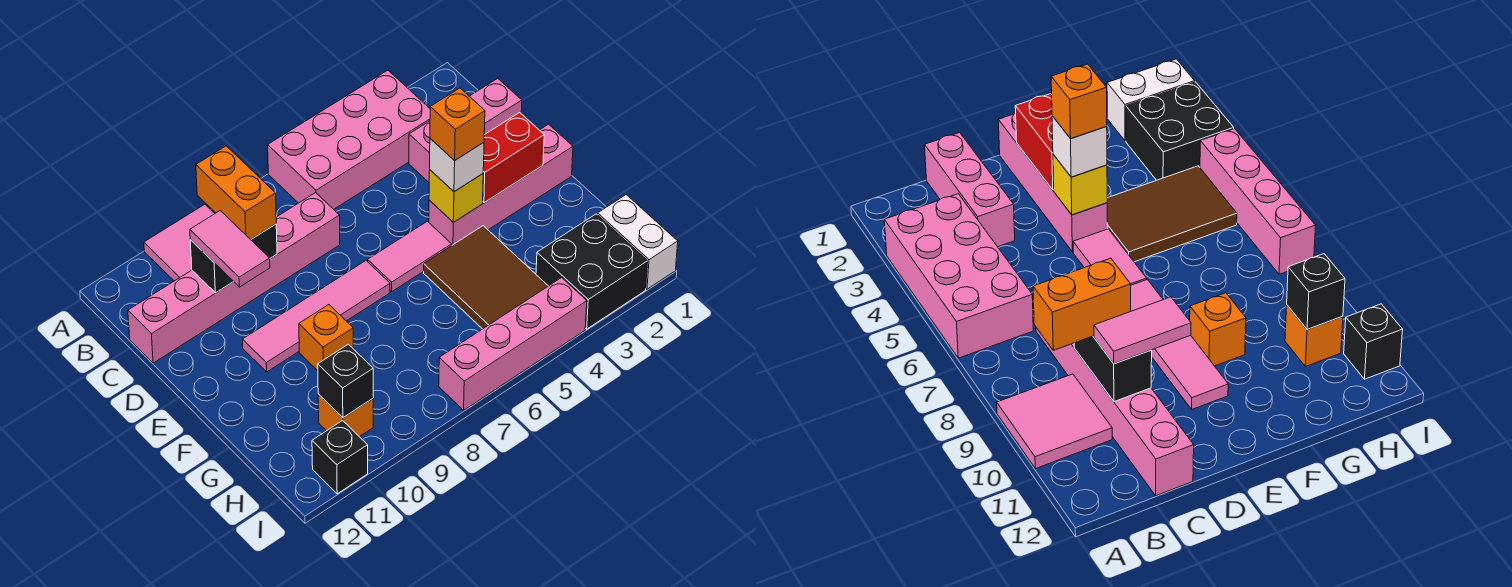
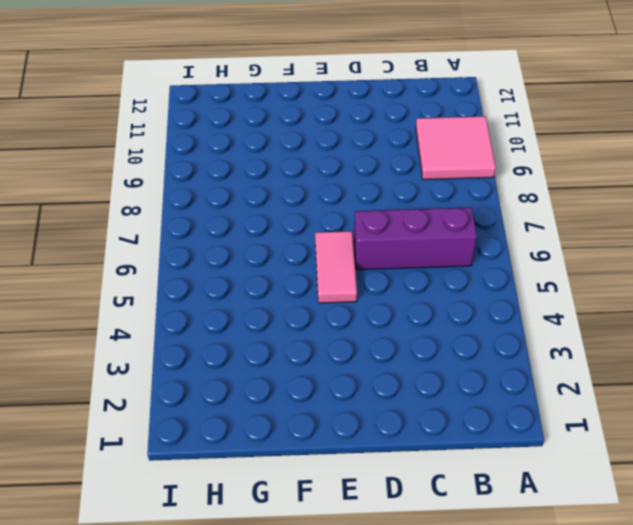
purple brick B6:D6 level 1 -> pink brick A3:B6 level 1
none -> pink brick C1:C3 level 1
none -> pink brick C7:C12 level 1
none -> pink brick E1:E4 level 1

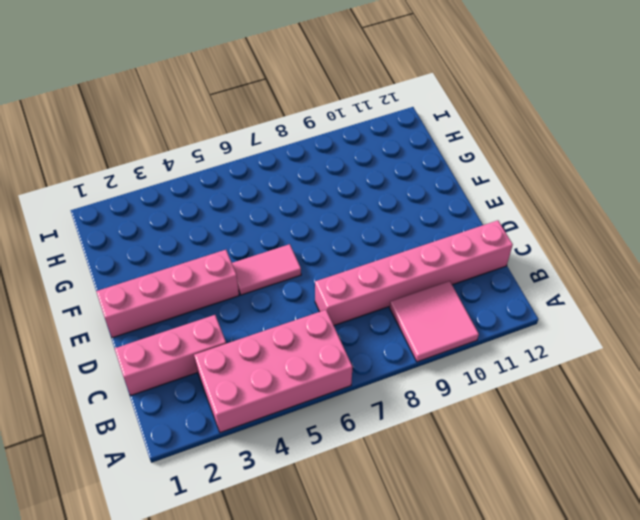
none -> pink tile E7:E10 level 1
none -> brown tile F4:H5 level 1
none -> orange brick F9 level 1

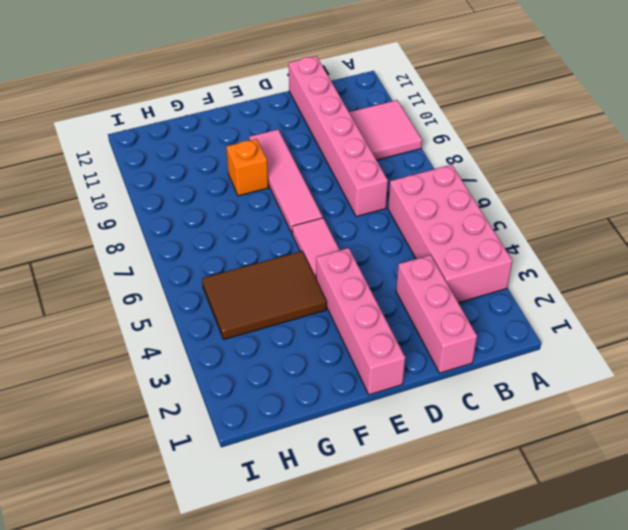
none -> white brick H1:I1 level 1
none -> black brick H2:I3 level 1
none -> orange brick H10 level 1

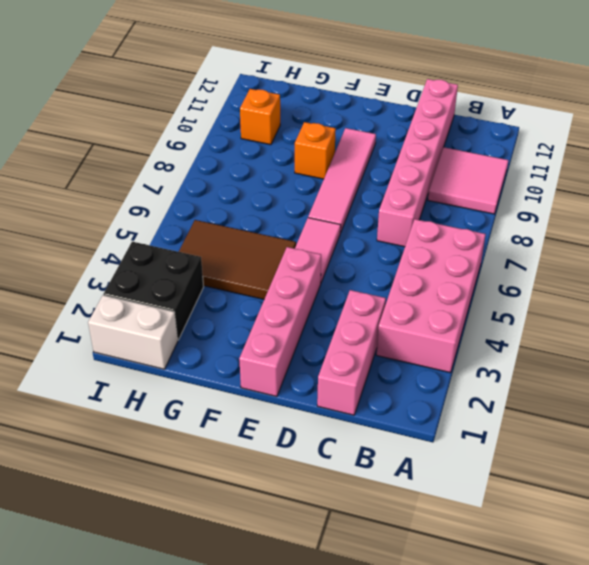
none -> pink brick I4:I7 level 1
none -> black brick I11 level 1
none -> black brick C9:C10 level 2

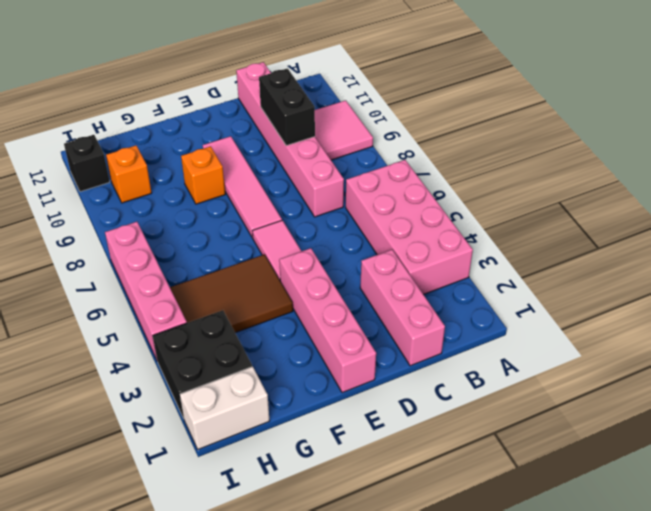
none -> red brick E2:E3 level 2
none -> yellow brick E4 level 2
none -> black brick H10 level 2

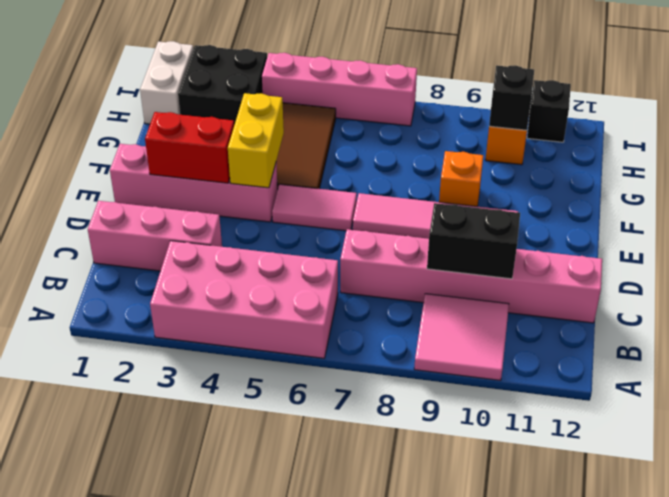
yellow brick E4:F4 level 2 -> yellow brick E4 level 2
none -> orange brick B9:C9 level 3
none -> pink tile C10:D10 level 3
none -> white brick E4 level 3

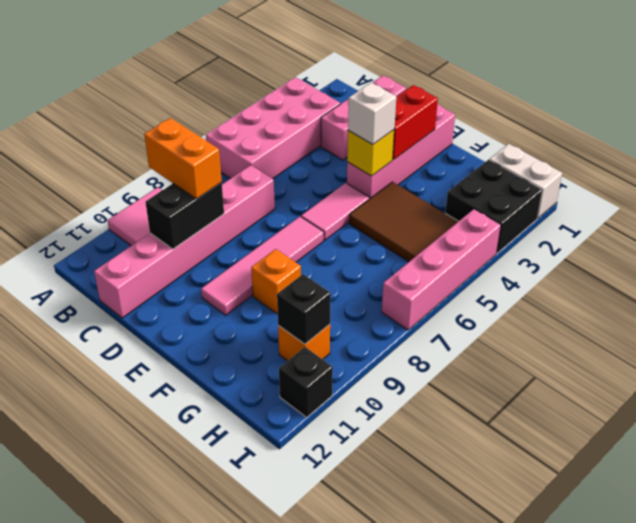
none -> pink tile C10:D10 level 3
none -> orange brick E4 level 4

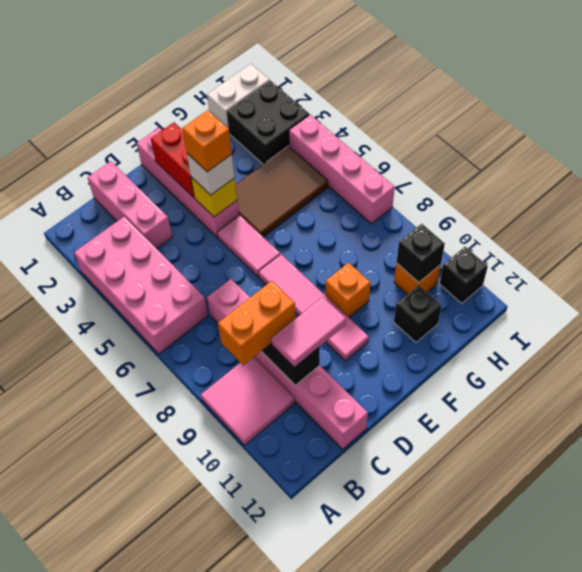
black brick G11 level 1 -> none

